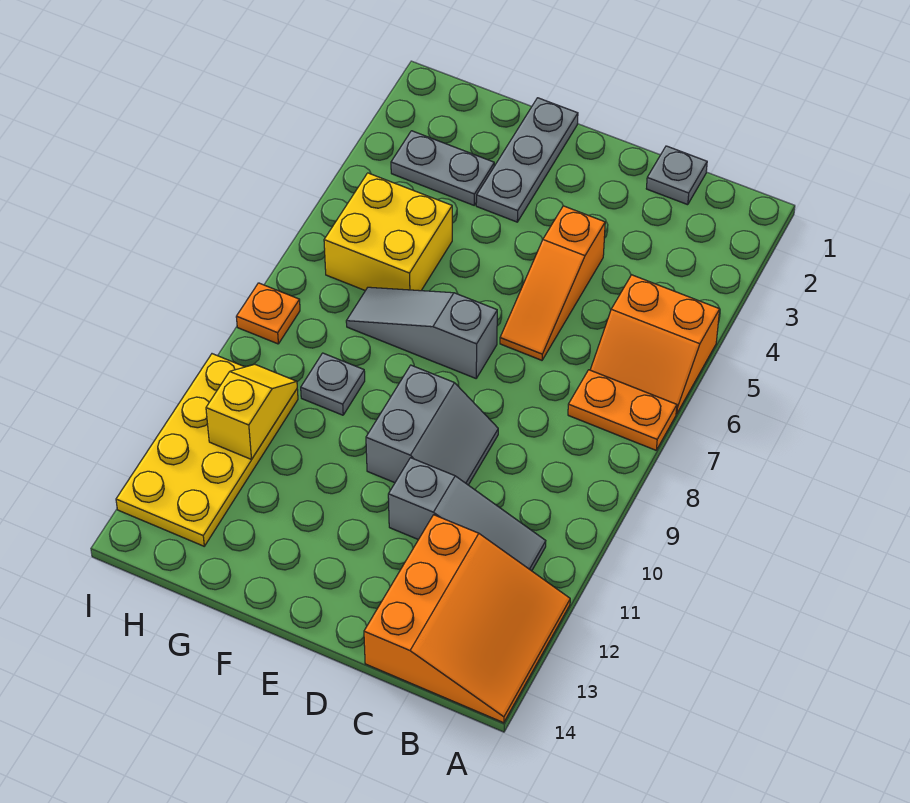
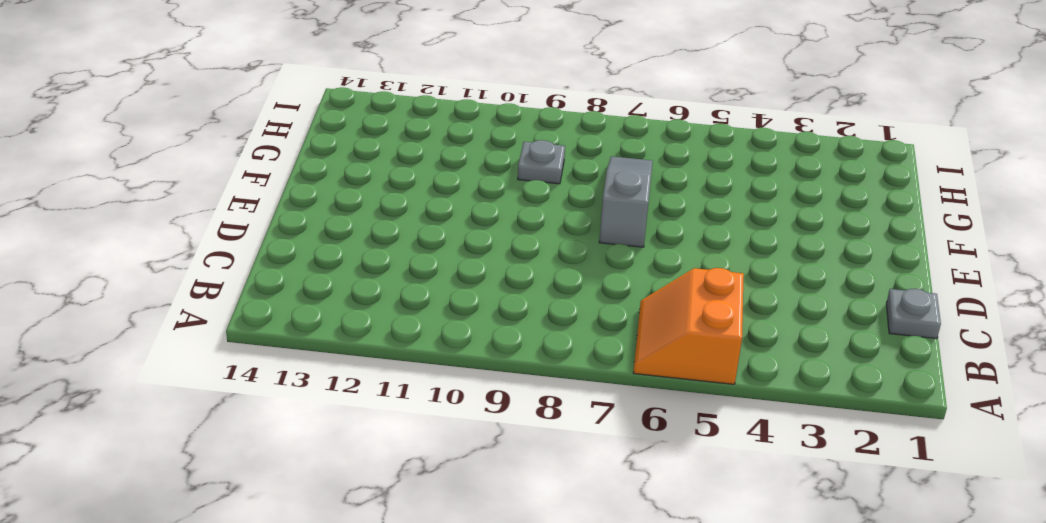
none -> orange plate A7:B7 level 1
none -> orange slope A12:C14 level 1 top C
none -> grey slope B11:D11 level 1 top D

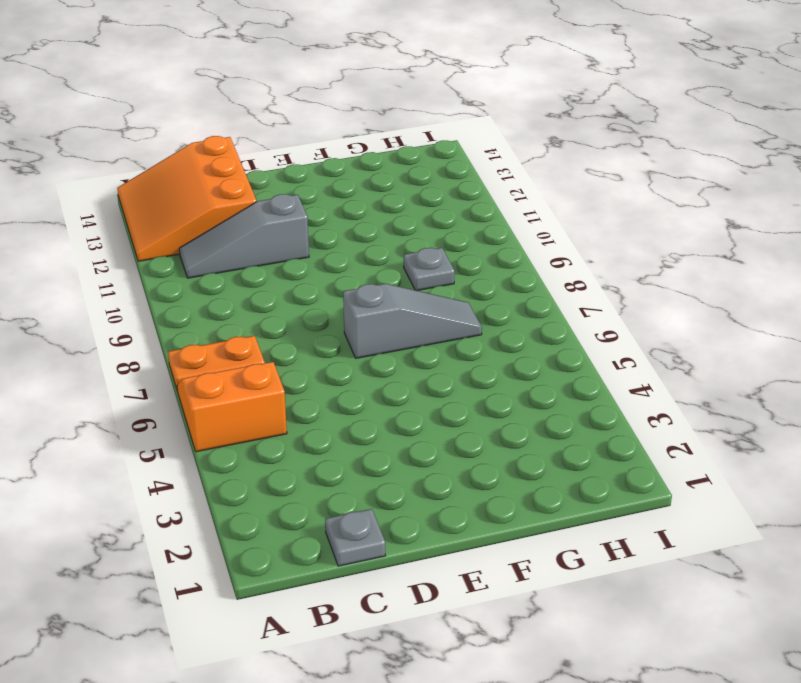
none -> orange slope D4:D6 level 1 top 4
none -> grey slope D9:E10 level 1 top E
none -> grey plate F1:F3 level 1

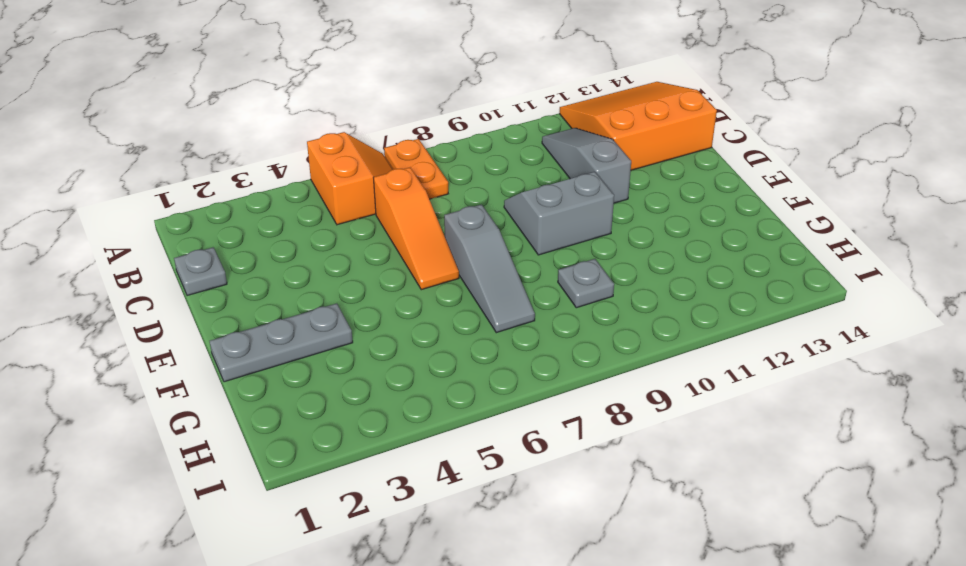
orange slope C6:E6 level 1 top C -> orange slope D4:D6 level 1 top 4
none -> grey plate G3:H3 level 1
none -> yellow brick G5:H6 level 1
none -> yellow plate H10:I13 level 1

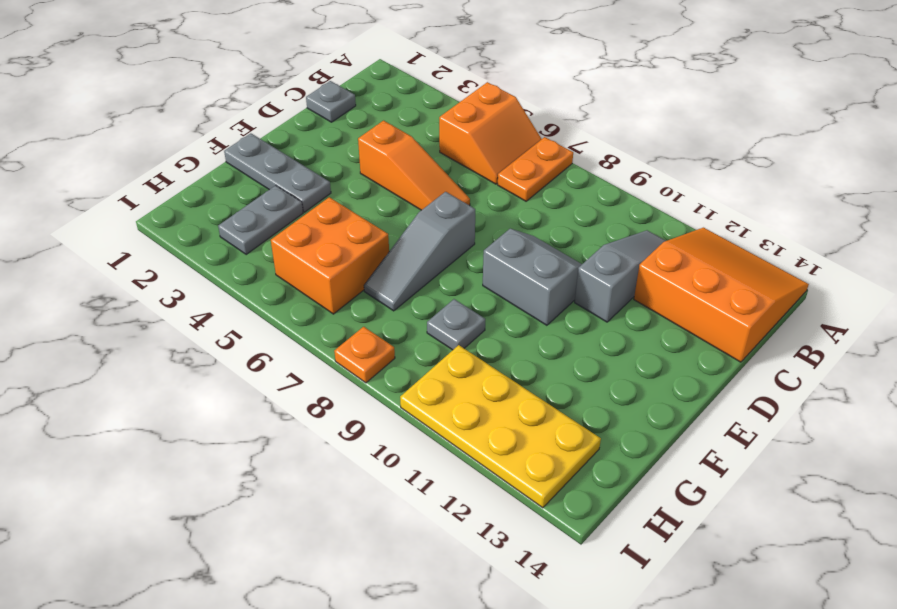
orange brick G5:H6 level 1 -> yellow brick G5:H6 level 1
none -> yellow slope H10:H11 level 2 top 11

